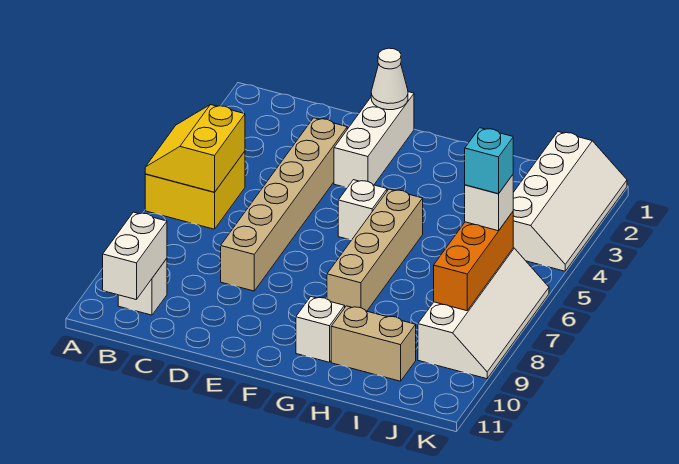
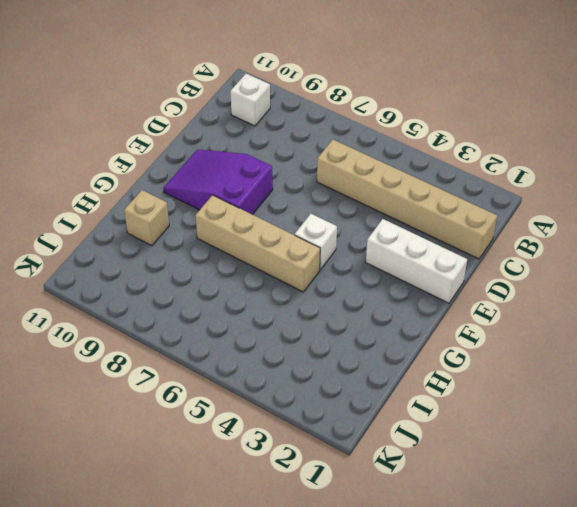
tan brick C1:C6 level 1 -> tan brick D3:D8 level 1
purple slope E8:F10 level 1 top 8 -> none
tan brick H10 level 1 -> tan brick H10:I10 level 1
none -> yellow brick A5:B6 level 1
none -> white brick G10 level 1
none -> white slope J1:K4 level 1 top J

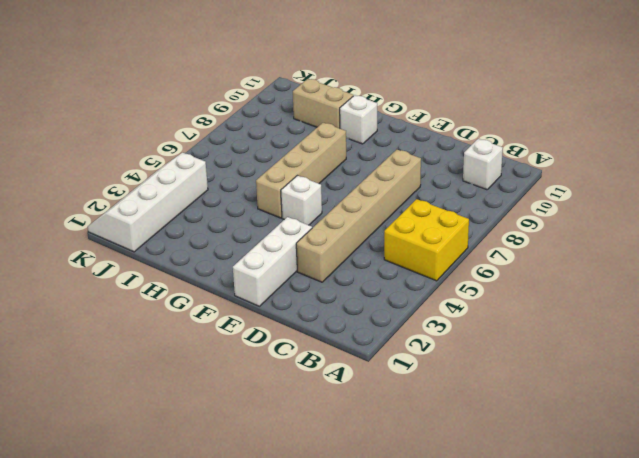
none -> white slope J6:K9 level 1 top J
none -> yellow slope A5:B6 level 2 top B
none -> white brick B10:B11 level 2

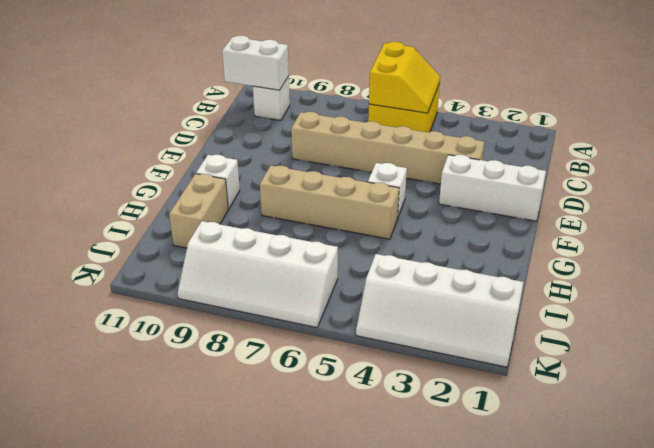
yellow slope A5:B6 level 2 top 6 -> yellow slope A5:B6 level 2 top B
none -> white cone E1 level 2
none -> orange brick J6:J8 level 2
none -> white brick J6 level 3

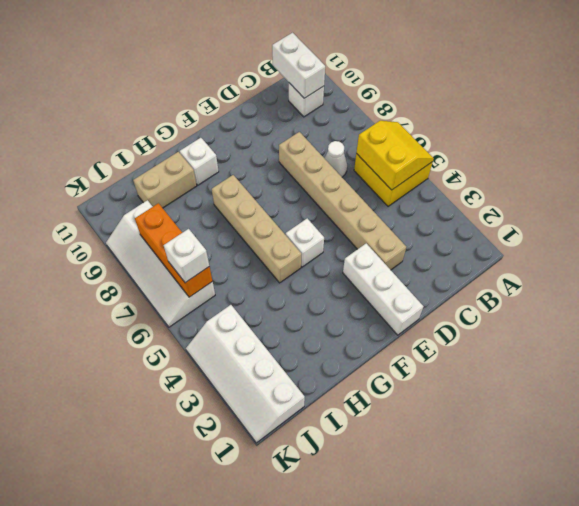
white cone C7 level 1 -> white cone E1 level 2
none -> cyan brick J6 level 4

